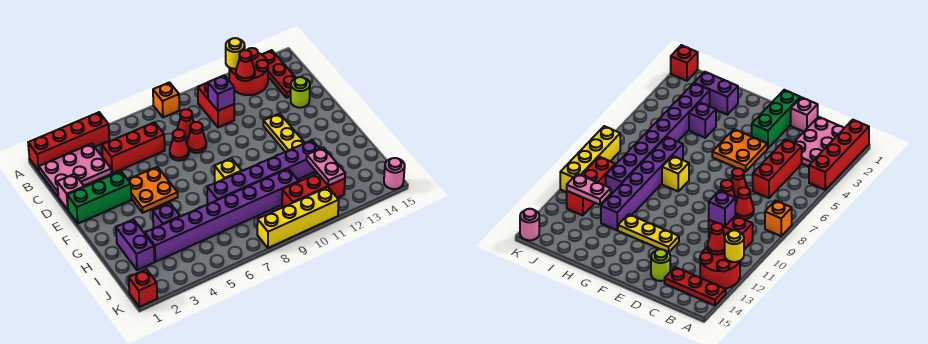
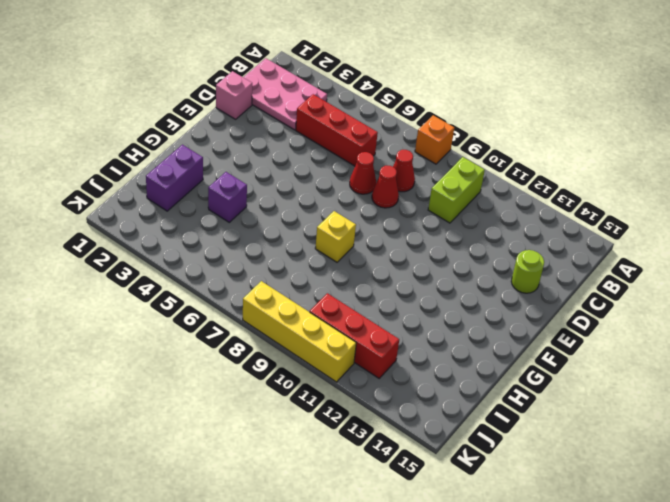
lime brick B10:C10 level 1 -> red brick B10:C10 level 1
none -> red brick A1:A4 level 1
none -> red round brick A12:B13 level 1
none -> red plate A14:C14 level 1

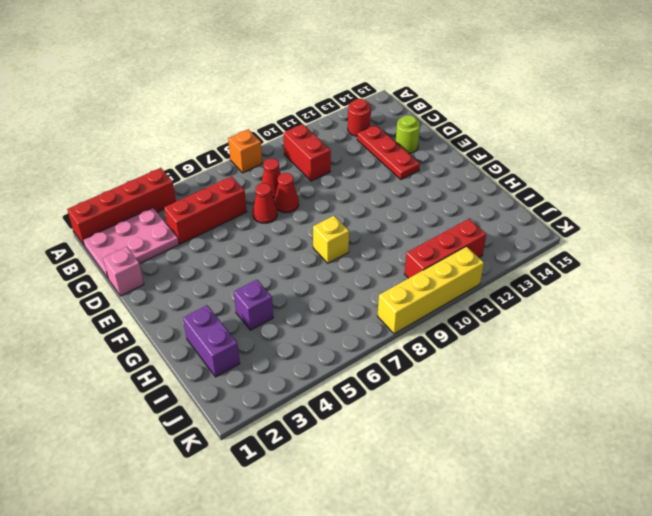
red round brick B13 level 1 -> red round brick A12:B13 level 1
red plate C13:E13 level 1 -> red plate A14:C14 level 1
none -> green brick E1:E3 level 1
none -> orange plate E4:F5 level 1
none -> yellow plate E12:G12 level 1

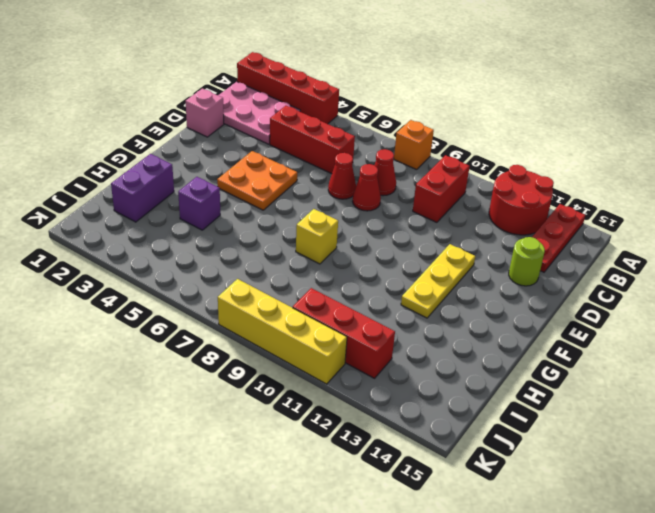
none -> green brick E1:E3 level 1
none -> purple brick H7:H12 level 1
none -> purple brick I3:I10 level 1

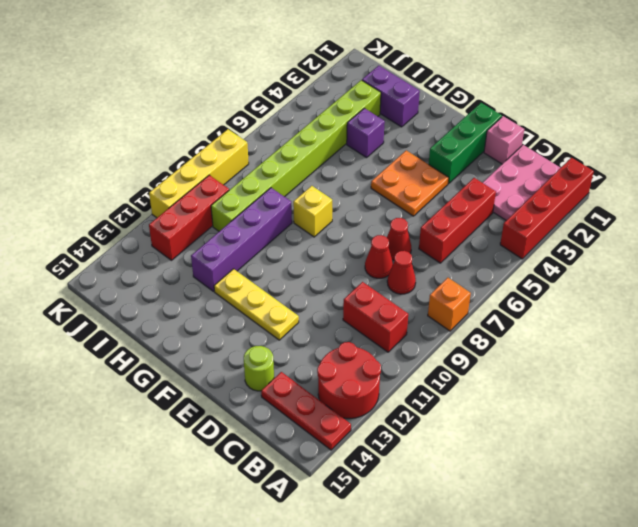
purple brick H9:H12 level 1 -> purple brick H7:H12 level 1
lime brick I3:I10 level 1 -> purple brick I3:I10 level 1
none -> red brick K1 level 1
none -> pink round brick K15 level 1
none -> yellow round brick A12 level 2

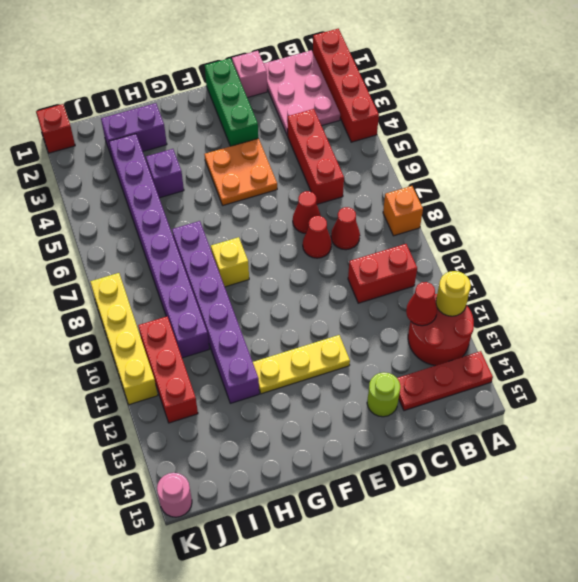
none -> purple brick C10 level 2
none -> pink plate I12:J12 level 2

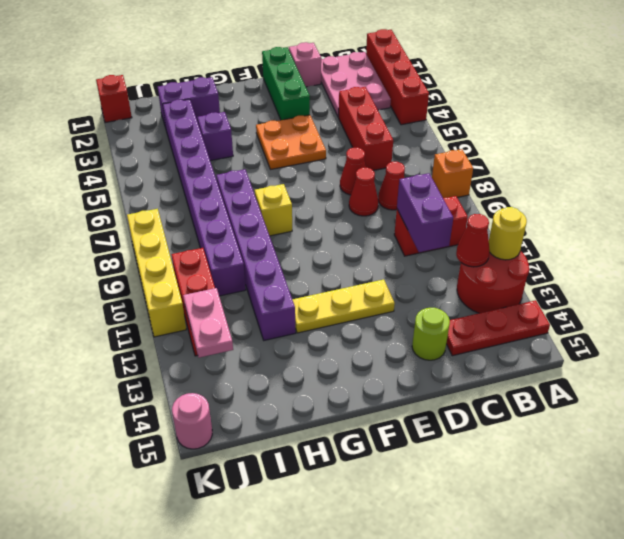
purple brick C10:C11 level 2 -> purple brick C10 level 2
pink plate J12:J13 level 2 -> pink plate I12:J12 level 2

